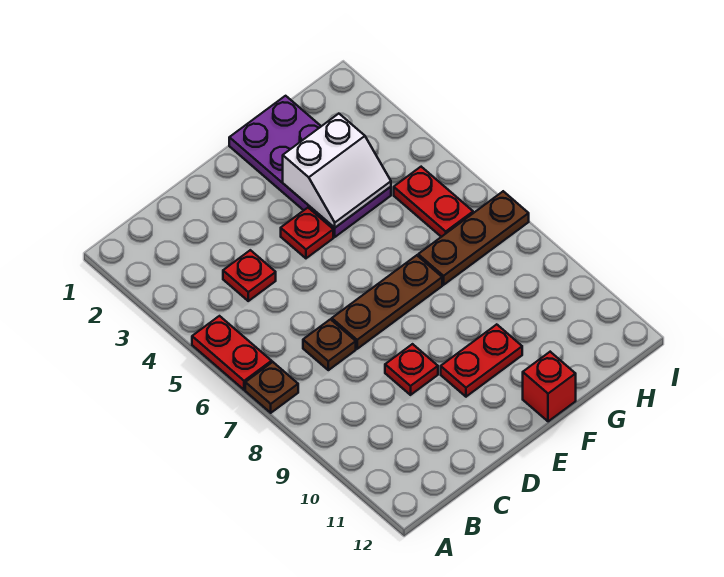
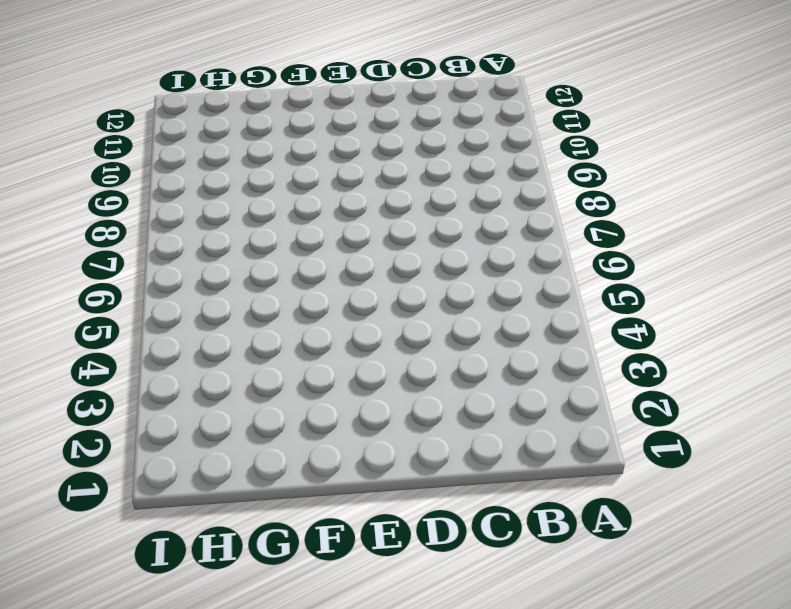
none -> red plate A5:A6 level 1
none -> brown plate A7 level 1
none -> red plate C4 level 1

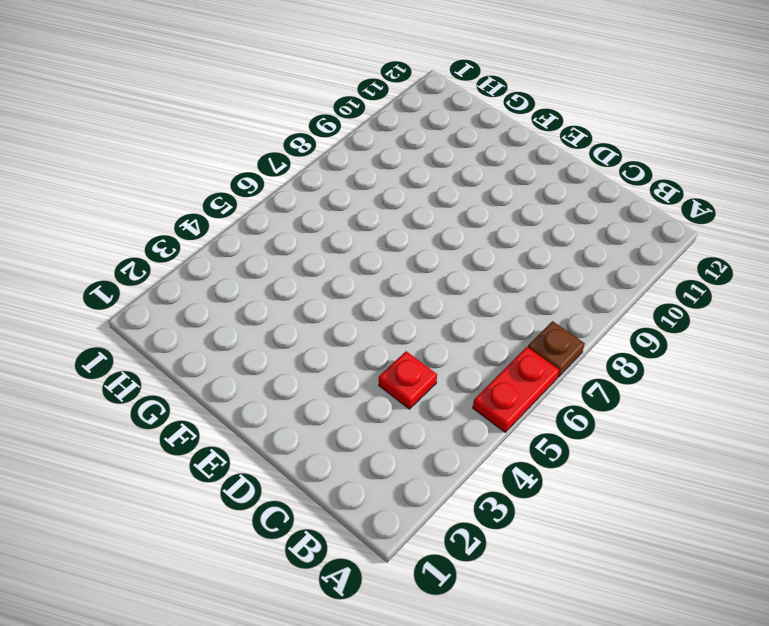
none -> brown plate C7 level 1
none -> brown plate D7:F7 level 1
none -> red plate D9 level 1

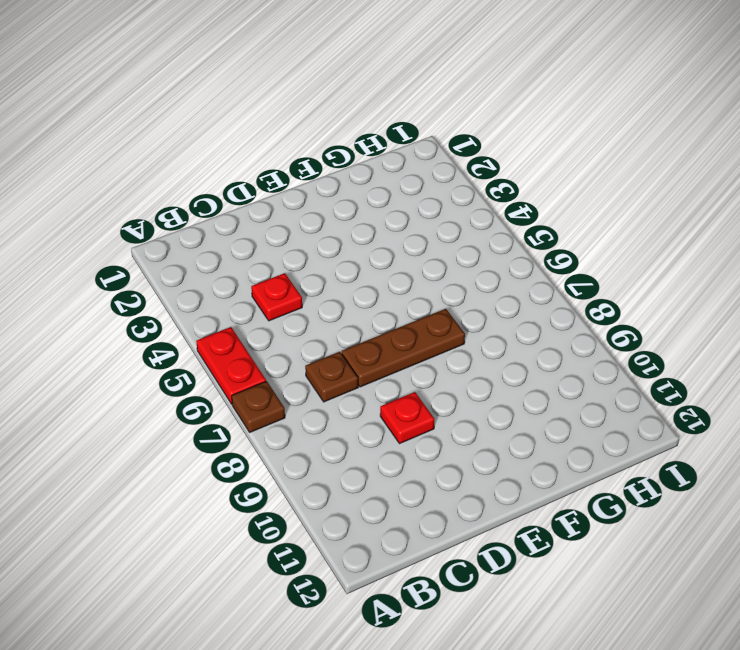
none -> red plate E4 level 1
none -> red plate E10:F10 level 1
none -> purple plate F1:G4 level 1

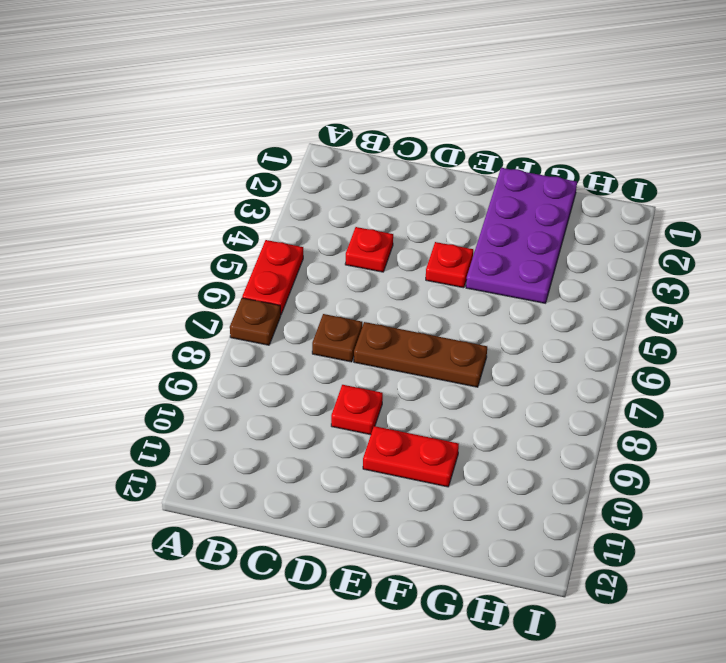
none -> red brick F12 level 1
none -> brown plate G7:I7 level 1
none -> red plate H5:H6 level 1

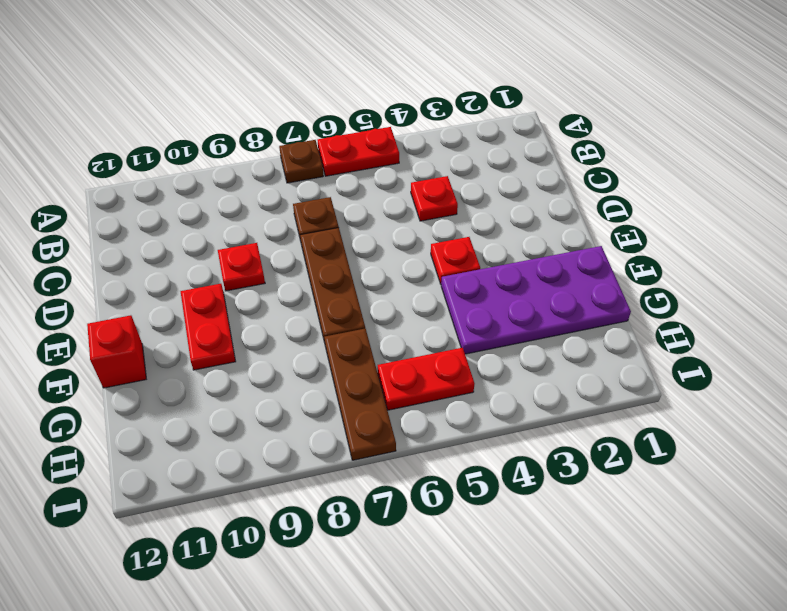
none -> white slope F3:G4 level 2 top 3

